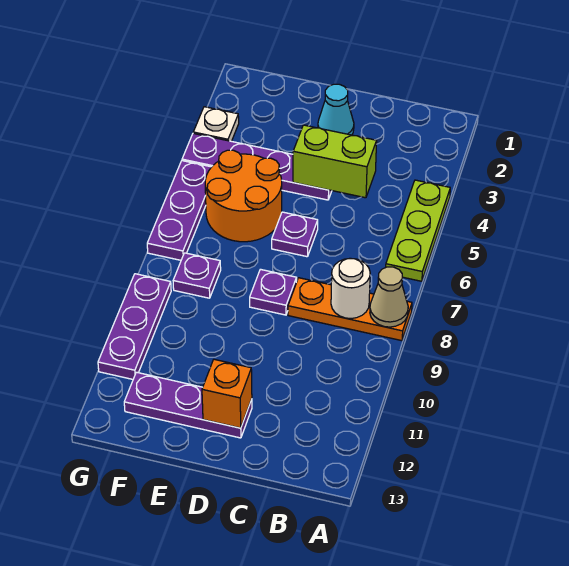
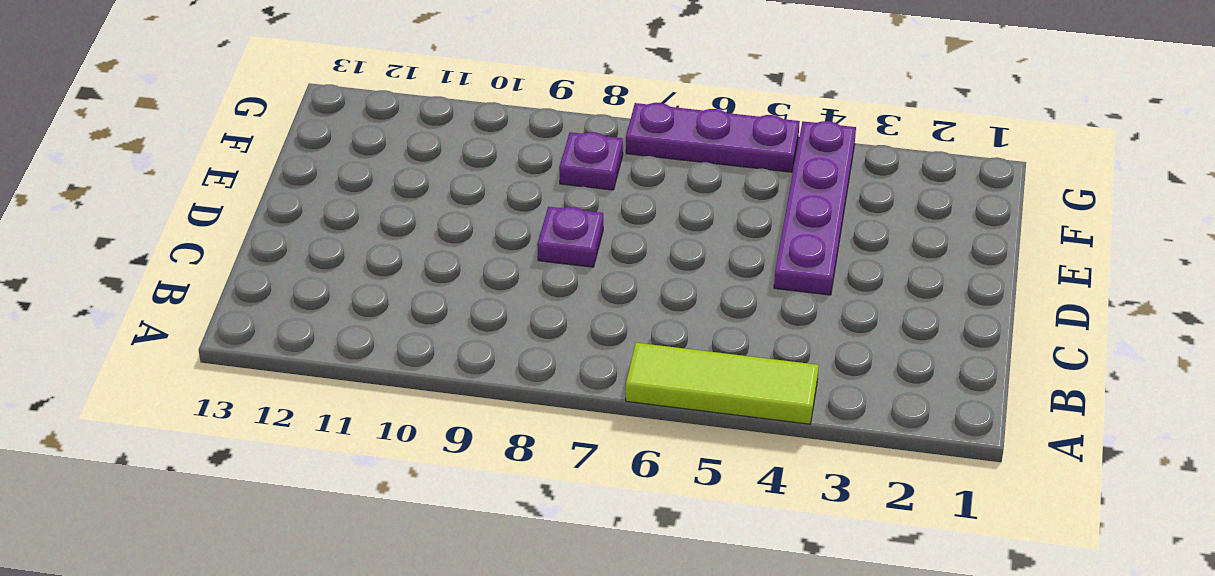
lime tile A4:A6 level 1 -> lime plate A4:A6 level 1
none -> orange plate A8:C8 level 1
none -> cyan cone D2 level 1
none -> purple plate D6 level 1

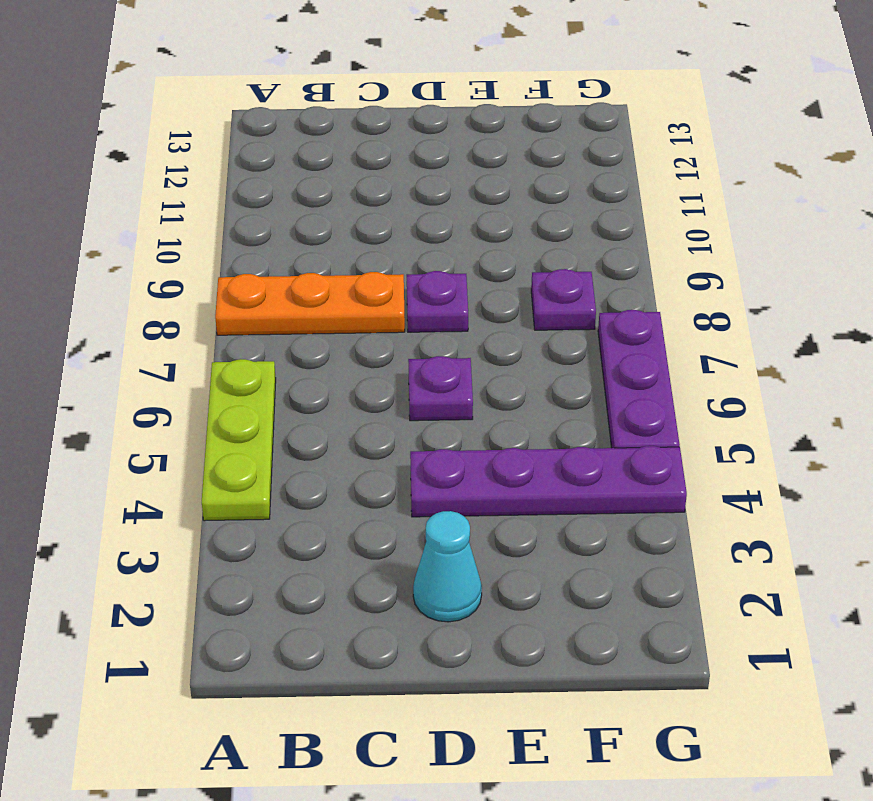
none -> purple plate D12:F12 level 1
none -> orange round brick E5:F6 level 1
none -> white plate G3 level 1

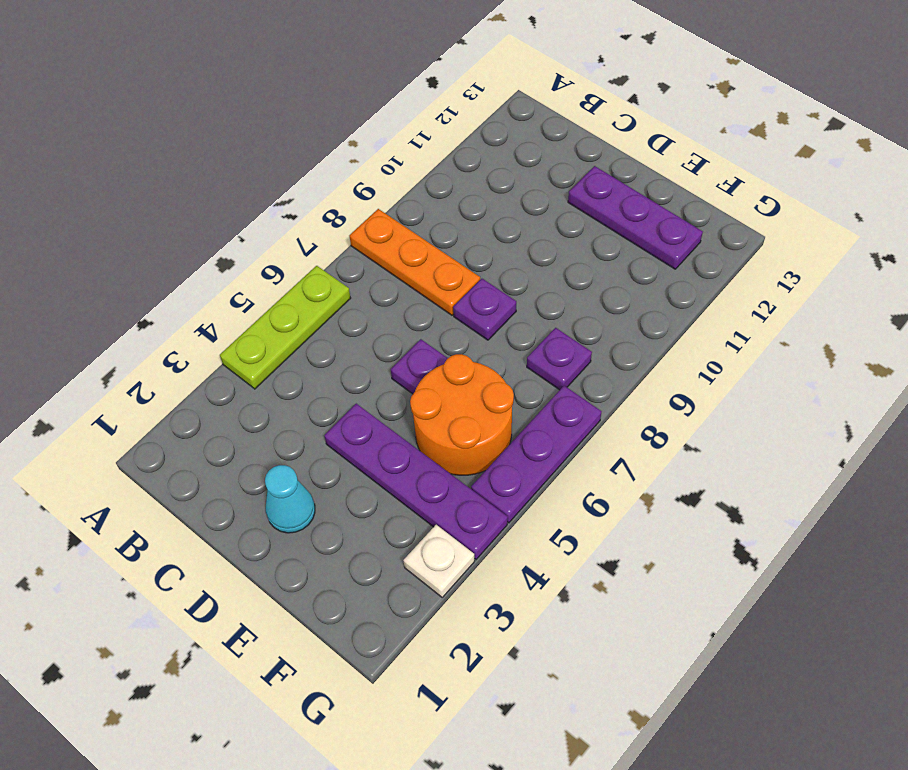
none -> purple plate G9:G11 level 1
none -> tan cone A8 level 2
none -> white round brick B8 level 2

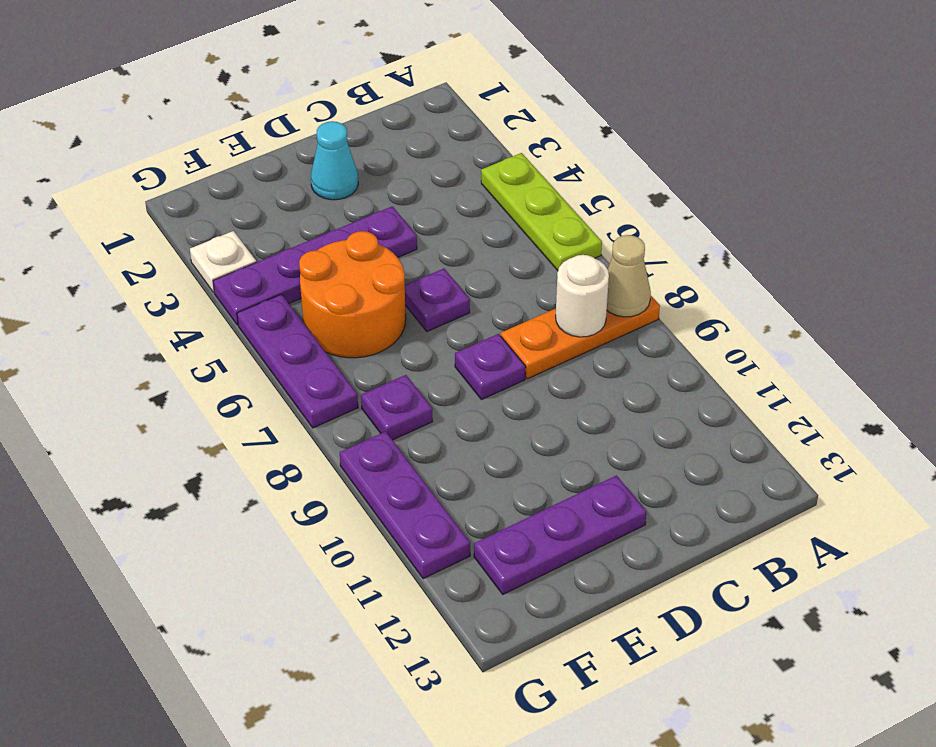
none -> lime brick C4:D4 level 2
none -> orange brick D12 level 2

